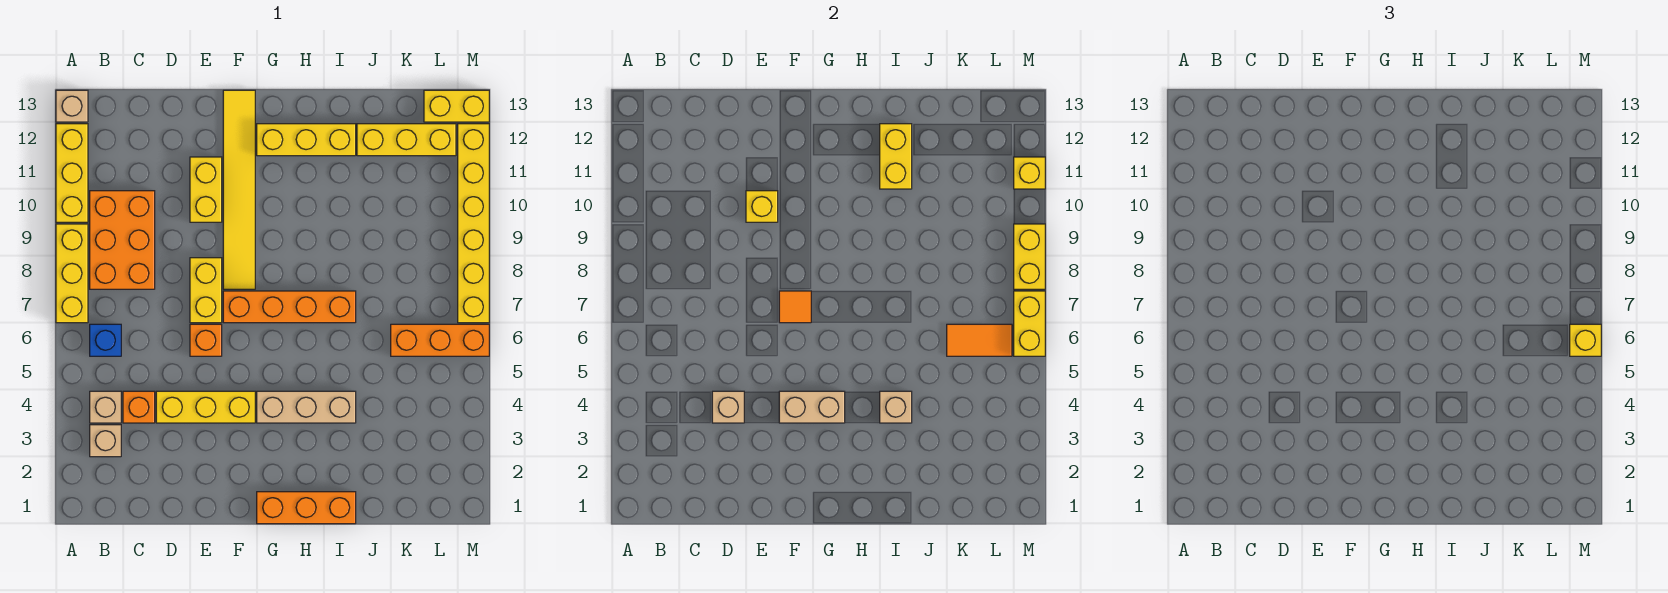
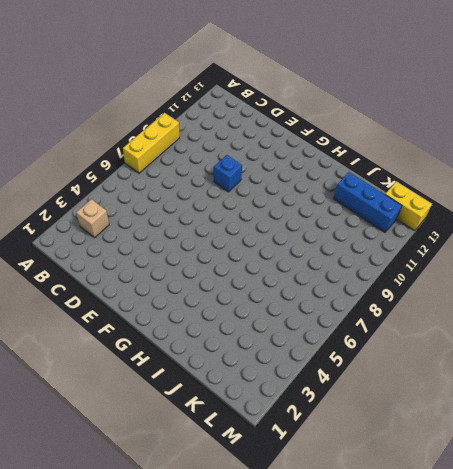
blue brick E9 level 1 -> blue brick B6 level 1
blue brick J12:L12 level 1 -> yellow brick J12:L12 level 1
none -> yellow brick A10:A12 level 1
none -> tan brick A13 level 1
none -> tan brick B4 level 1
none -> orange brick B8:C10 level 1

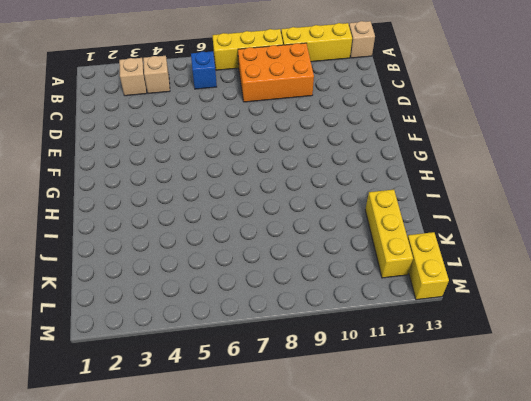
none -> orange brick C4 level 1
none -> yellow brick D4:F4 level 1
none -> orange brick E6 level 1
none -> yellow brick E7:E8 level 1

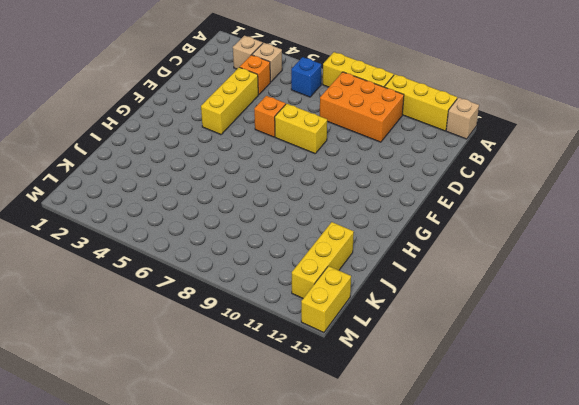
none -> yellow brick E10:E11 level 1
none -> orange brick F7:I7 level 1
none -> yellow tile F8:F13 level 1
none -> orange brick G1:I1 level 1

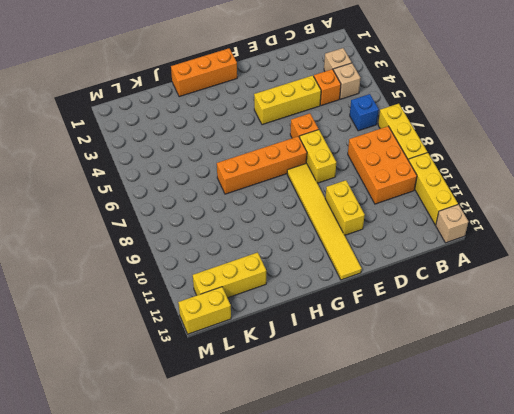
none -> tan brick G4:I4 level 1
none -> yellow brick G12:I12 level 1
none -> orange brick K6:M6 level 1
none -> yellow brick M7:M12 level 1

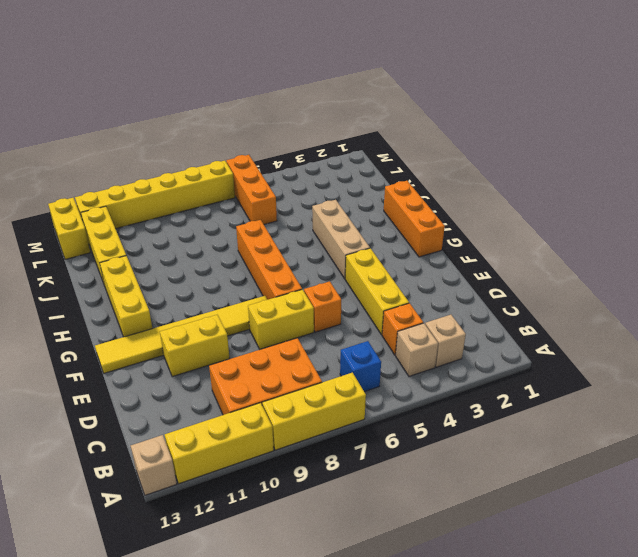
none -> tan brick D4 level 2
none -> yellow brick E10 level 2
none -> tan brick F4:G4 level 2
none -> orange tile F7 level 2

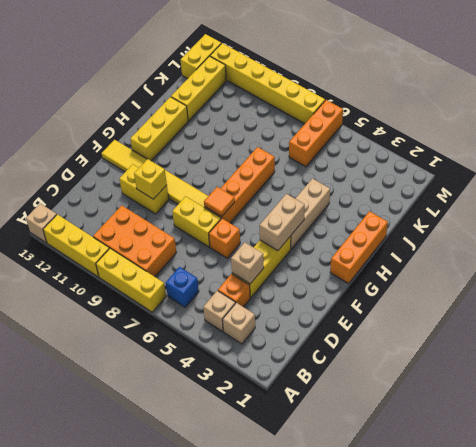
none -> tan brick I4 level 2
none -> yellow brick I11:I12 level 2
none -> orange tile K6:L6 level 2
none -> yellow brick M6:M7 level 2

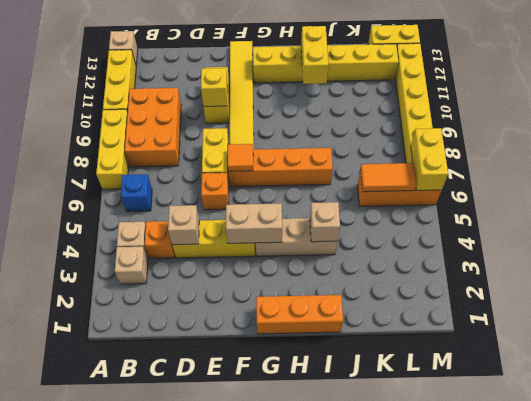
none -> yellow brick M8:M9 level 2
none -> yellow brick M11 level 2
none -> yellow brick M6 level 3

